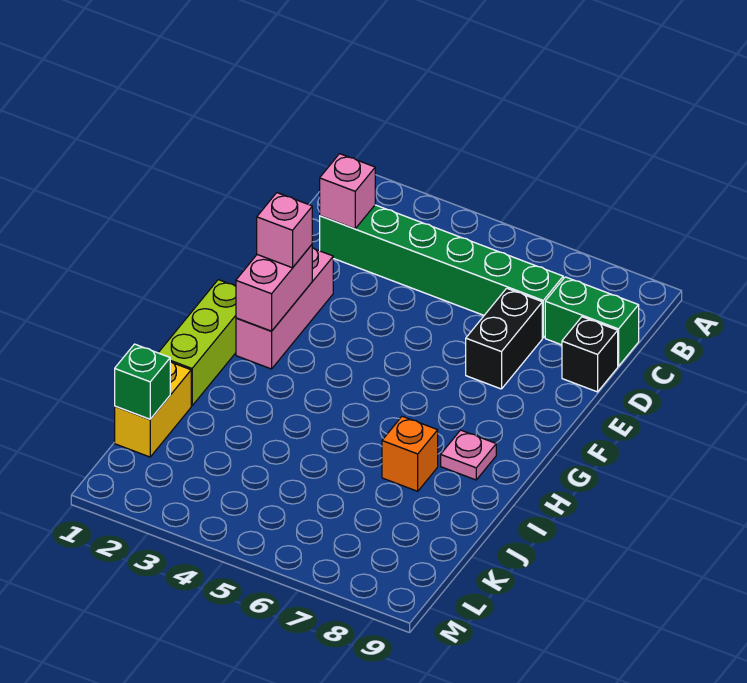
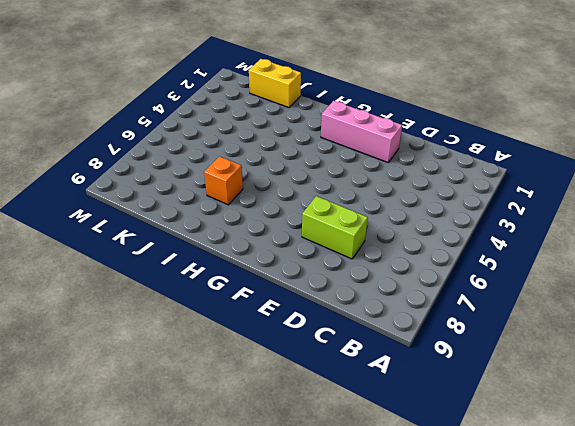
lime brick D7:E7 level 1 -> black brick D7:E7 level 1
none -> green brick C2:C7 level 1
none -> green brick C8:C9 level 1
none -> black brick D9 level 1

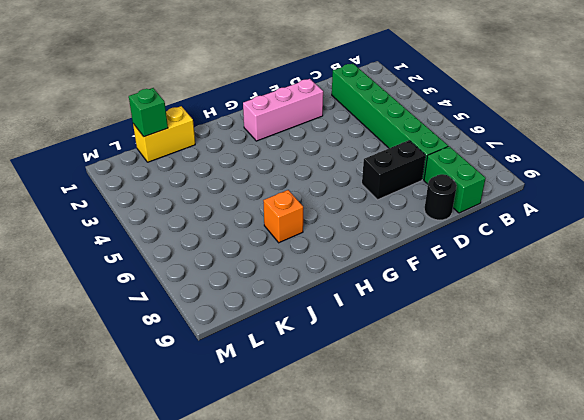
black round brick D9 level 1 -> black brick D9 level 1
none -> lime brick G1:I1 level 1
none -> pink plate H8 level 1
none -> pink brick C2 level 2

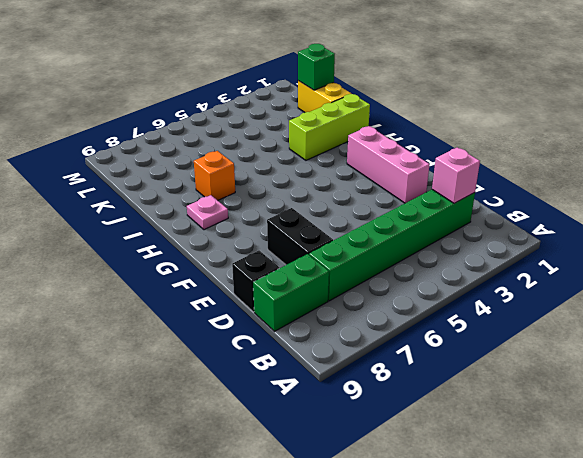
lime brick I1:I3 level 1 -> lime brick G1:I1 level 1
none -> pink brick F2:G2 level 2
none -> pink brick F2 level 3

